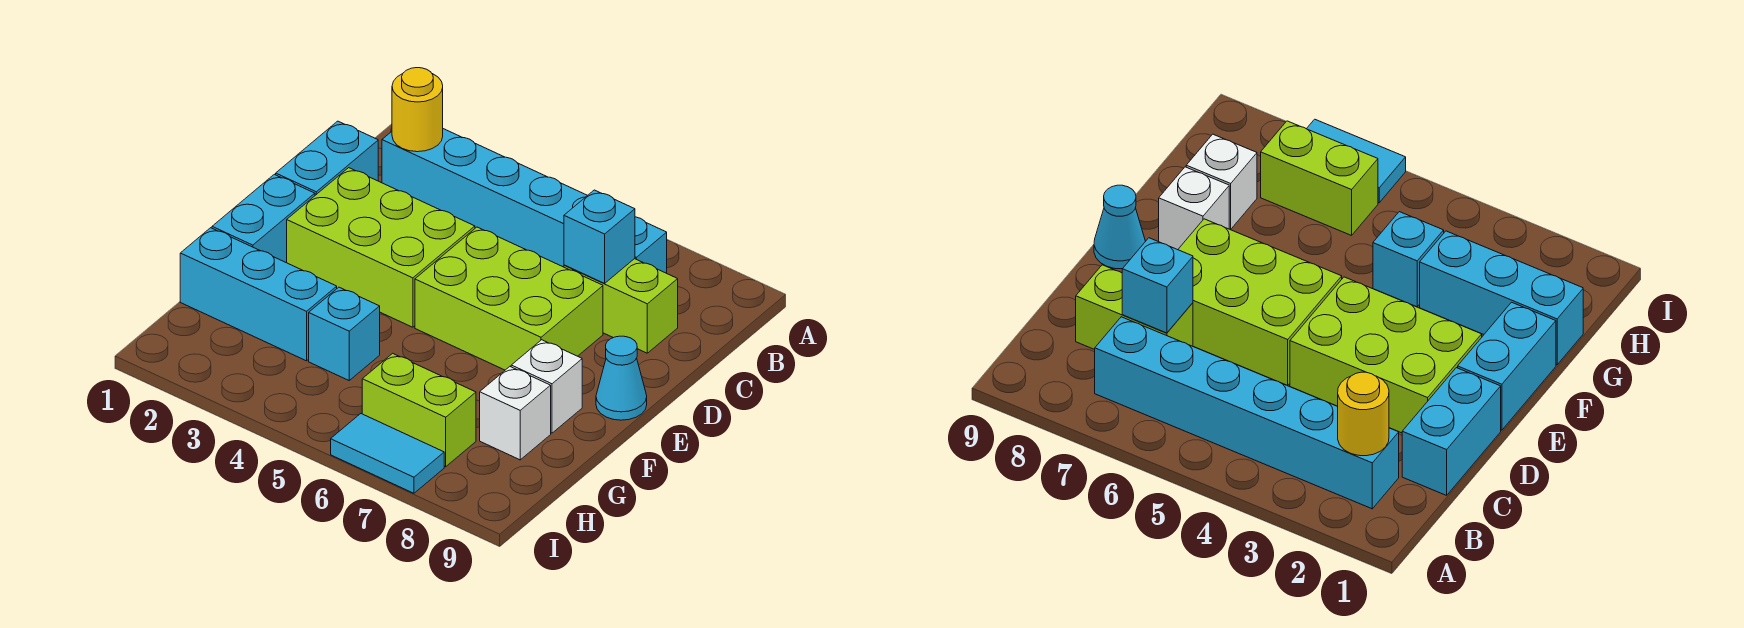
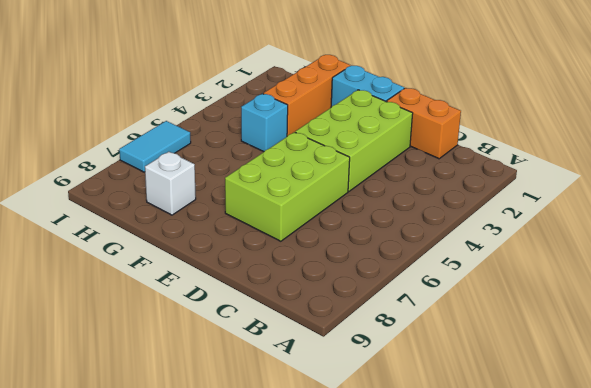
orange brick C1:D1 level 1 -> cyan brick C1:D1 level 1
orange brick G1:G3 level 1 -> cyan brick G1:G3 level 1
none -> cyan brick B2:B7 level 1
none -> lime brick C7:C8 level 1
none -> cyan cone E9 level 1

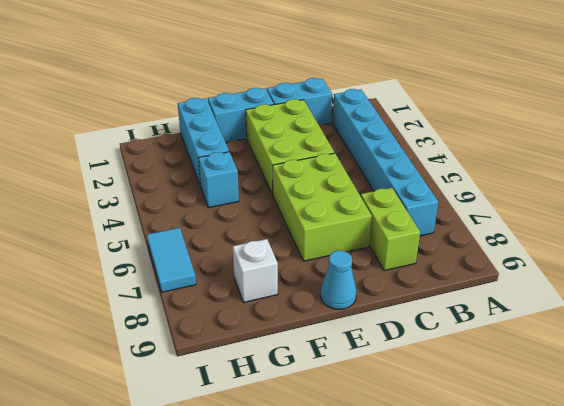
none -> white brick F8 level 1
none -> lime brick H6:H7 level 1
none -> yellow round brick B2 level 2

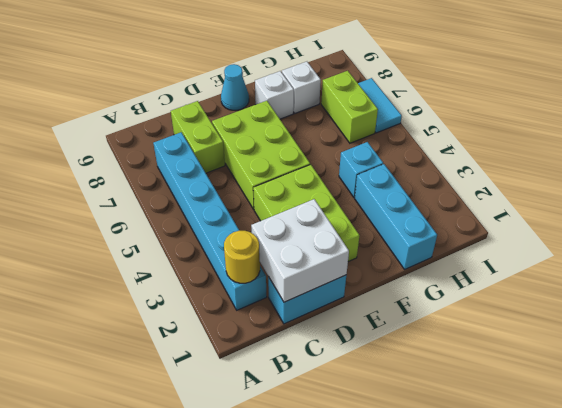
white brick C1:D2 level 2 -> none
none -> cyan brick E1:F1 level 1
none -> cyan brick C7 level 2

